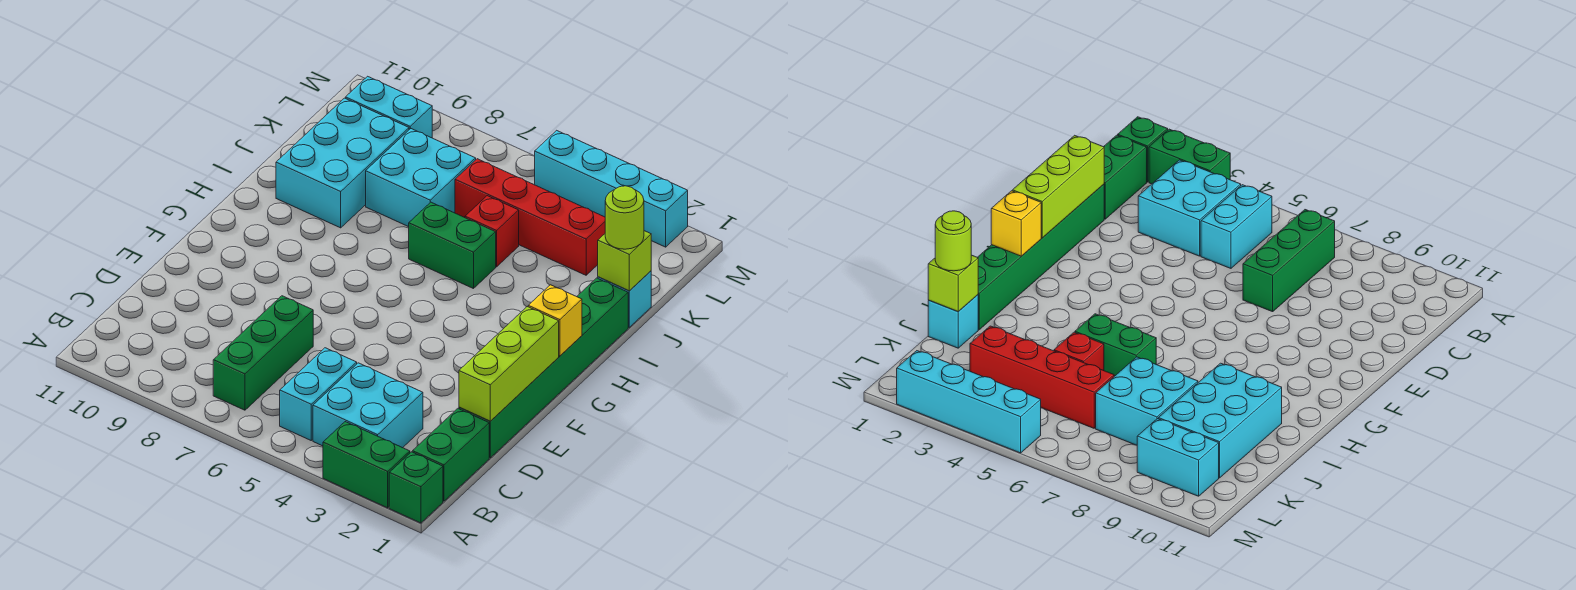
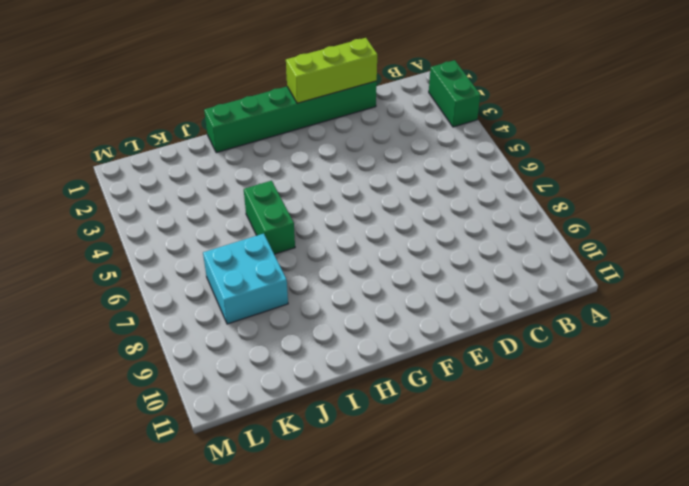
none -> green brick A1 level 1
none -> green brick B1:C1 level 1
none -> cyan brick B3:C4 level 1

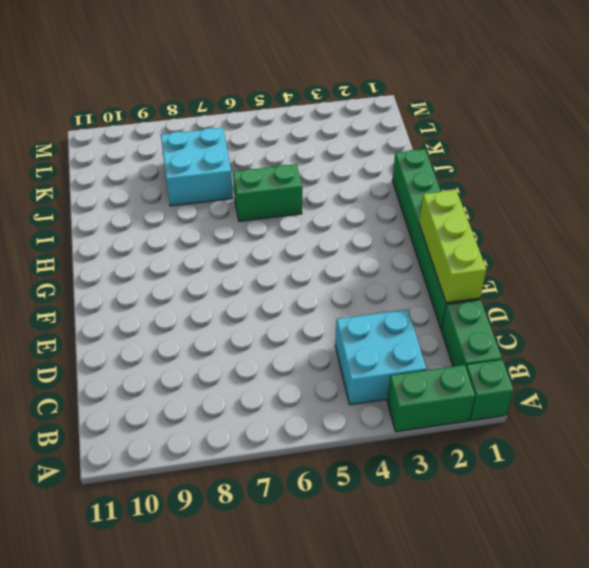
none -> cyan brick B5:C5 level 1
none -> green brick B7:D7 level 1
none -> cyan brick I9:K10 level 1

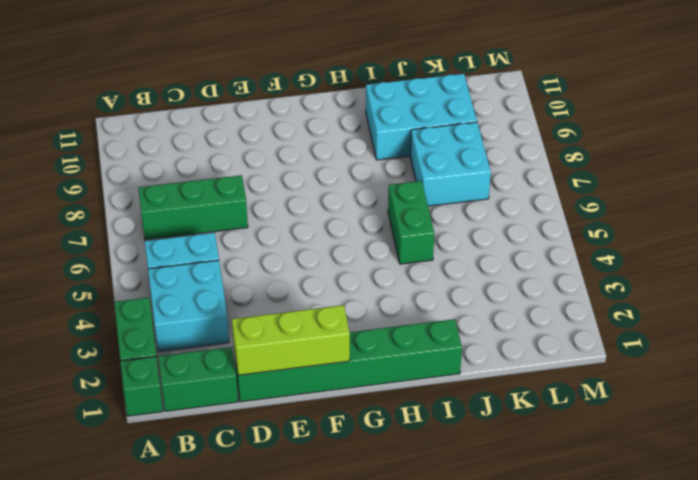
none -> cyan brick J1 level 1
none -> red brick J5 level 1
none -> red brick K3:K6 level 1

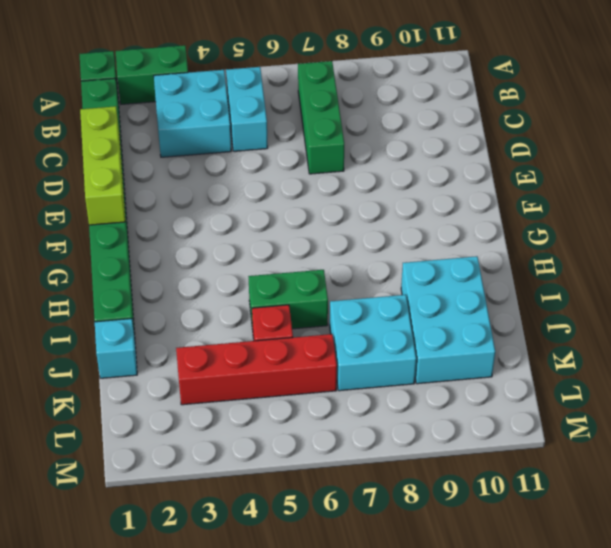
none -> cyan brick L9:L10 level 1
none -> cyan brick M2:M5 level 1
none -> yellow brick G1 level 2

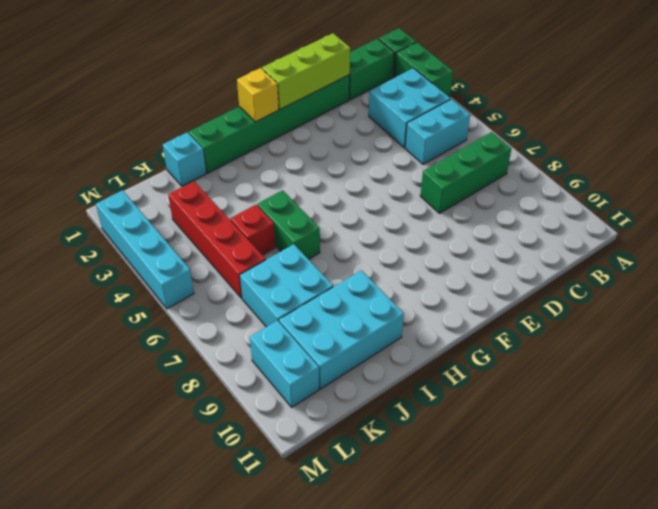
none -> lime brick J1 level 2
none -> lime round brick J1 level 3

